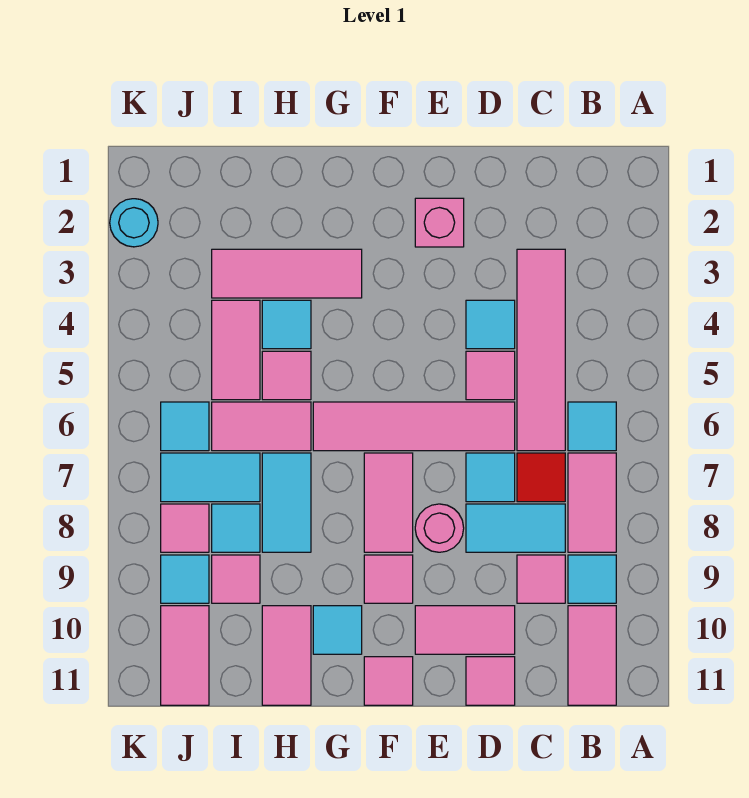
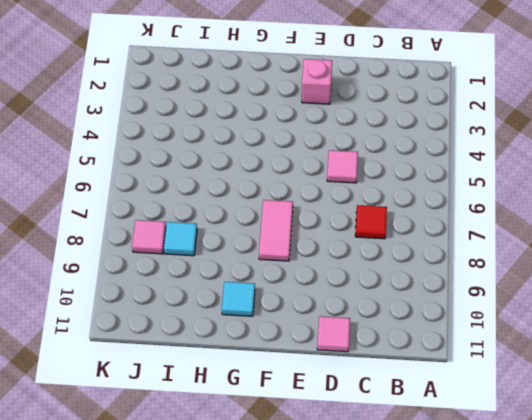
none -> cyan tile B6 level 1
none -> pink tile B7:B8 level 1
none -> cyan tile B9 level 1
none -> pink tile B10:B11 level 1

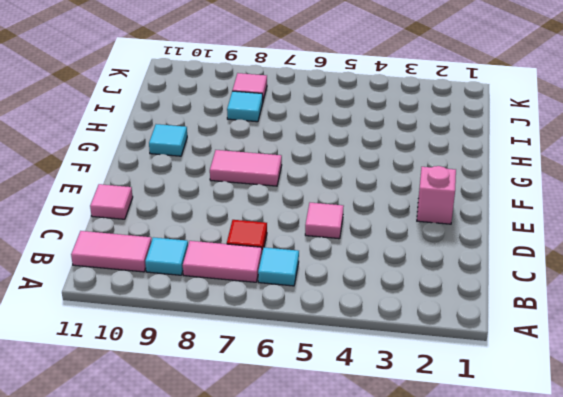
none -> pink tile C3:C6 level 1
none -> cyan tile C8:D8 level 1
none -> pink tile C9 level 1
none -> cyan tile D4 level 1

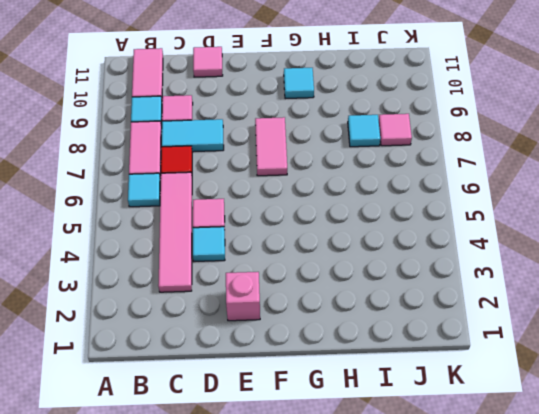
none -> pink tile D6:G6 level 1
none -> cyan tile D7 level 1
none -> pink tile D10:E10 level 1
none -> pink round brick E8 level 1

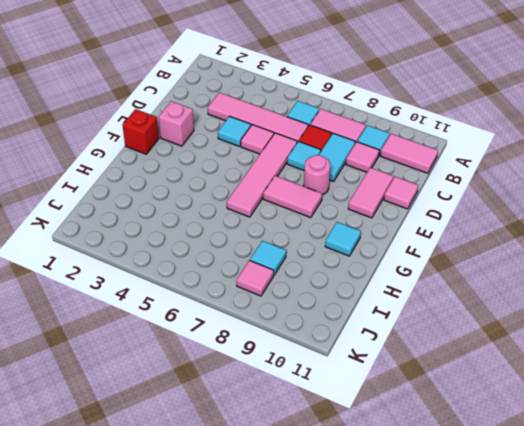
red brick F1 level 1 -> none
none -> pink tile F9 level 1
none -> pink tile F11 level 1
none -> pink tile G3:I3 level 1
none -> cyan tile H4 level 1

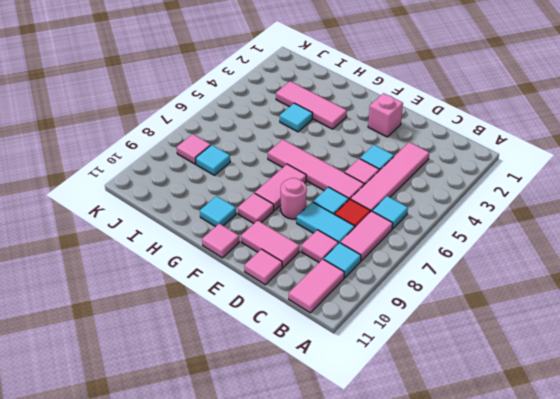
none -> pink tile H5 level 1
none -> pink tile H6:I6 level 1
none -> cyan tile H7:H8 level 1
none -> pink tile H10:H11 level 1

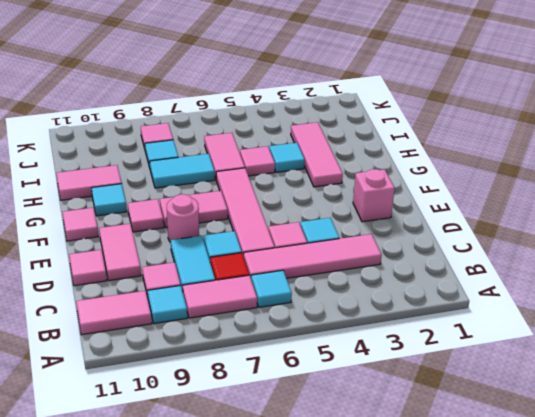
none -> pink tile I4:I5 level 1
none -> cyan tile I7:J7 level 1
none -> pink tile I9 level 1
none -> cyan tile J6 level 1

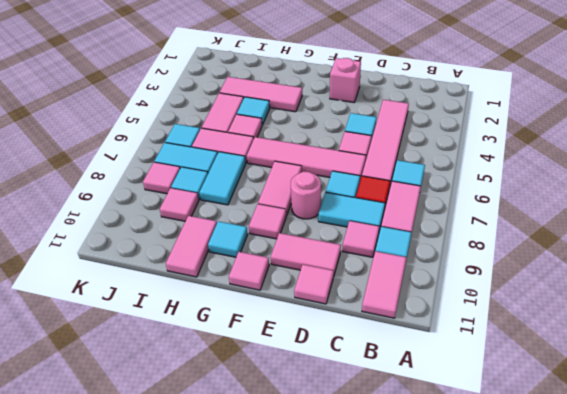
none -> cyan tile J9 level 1
none -> pink tile J10:J11 level 1
none -> cyan round brick K2 level 1

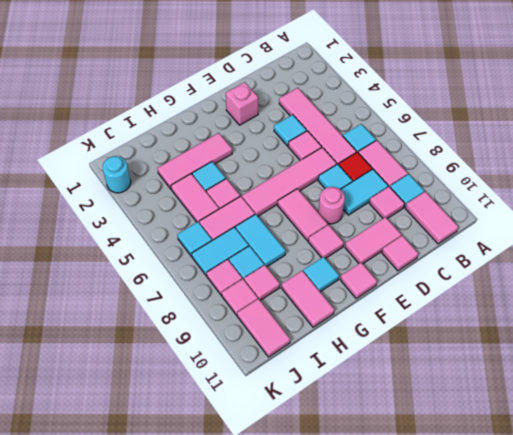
pink tile J9 level 1 -> cyan tile J9 level 1

